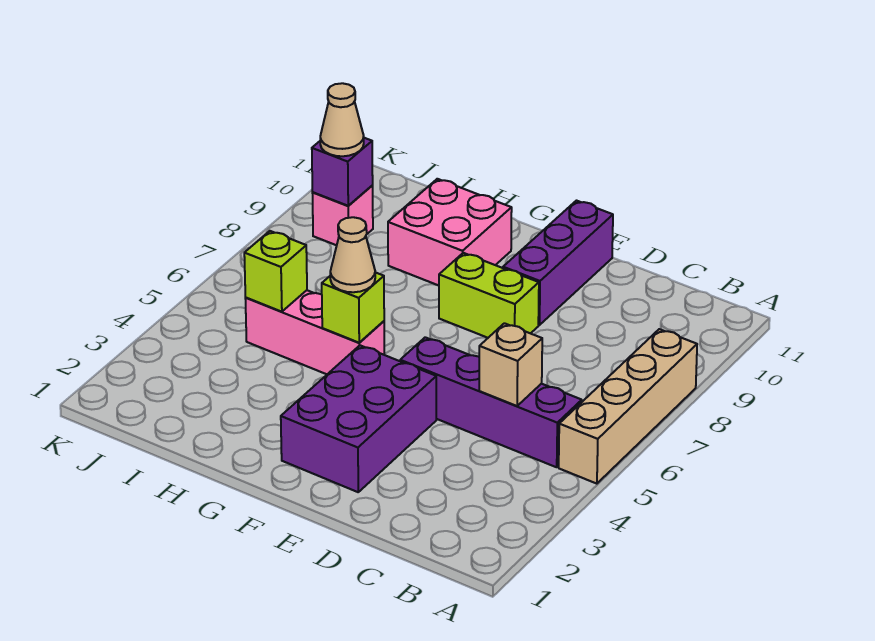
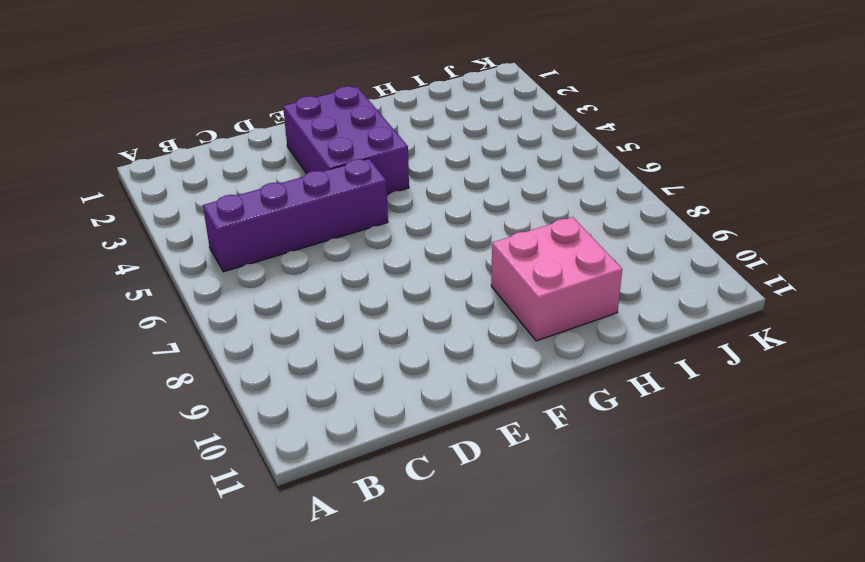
none -> tan brick A5:A8 level 1
none -> lime brick E8:F8 level 1
none -> purple brick E9:E11 level 1

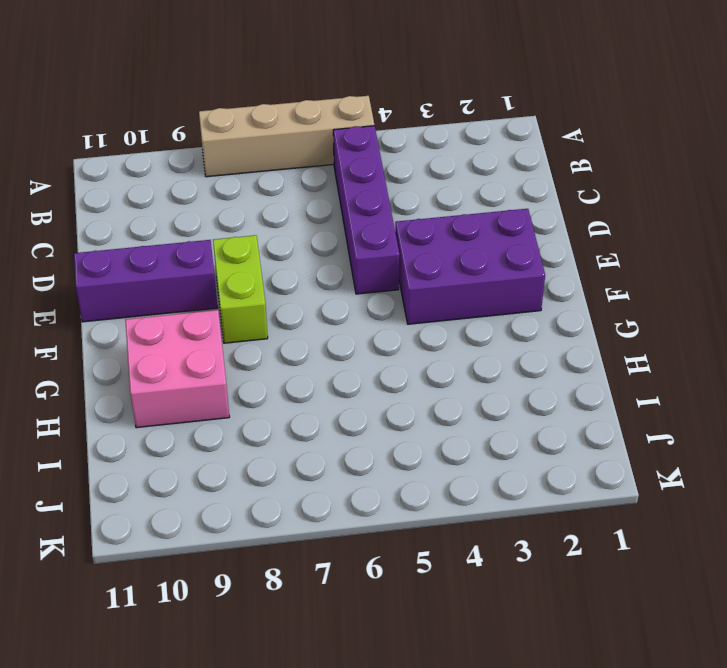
none -> pink brick G5:I5 level 1
none -> pink brick J9 level 1
none -> tan brick C5 level 2

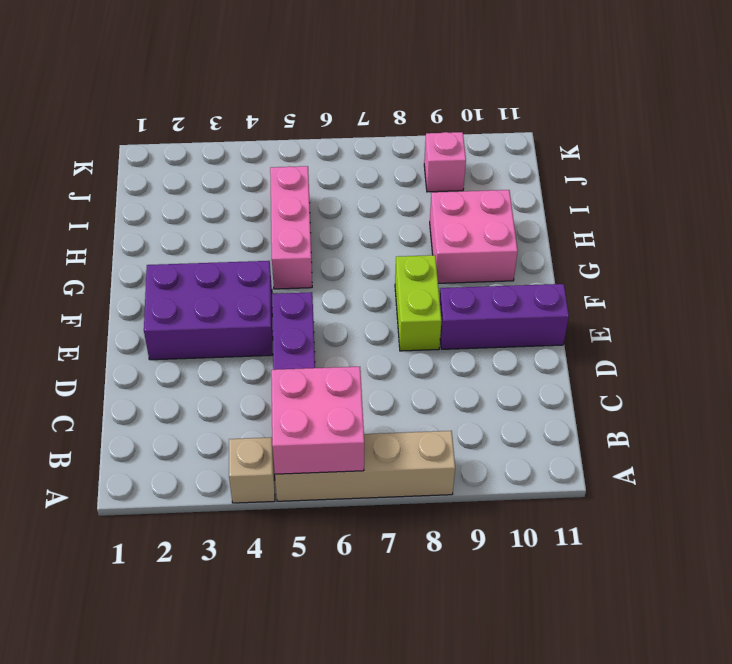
tan brick A4 level 1 -> tan brick C5 level 2
pink brick A5:B6 level 2 -> none
none -> lime brick G5 level 2
none -> lime brick I5 level 2
none -> purple brick J9 level 2

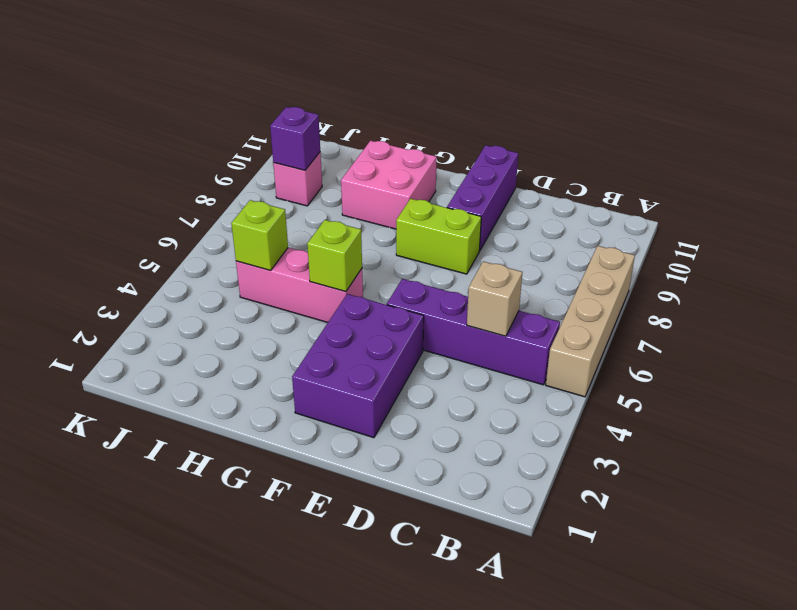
none -> tan cone G5 level 3
none -> tan cone J9 level 3

